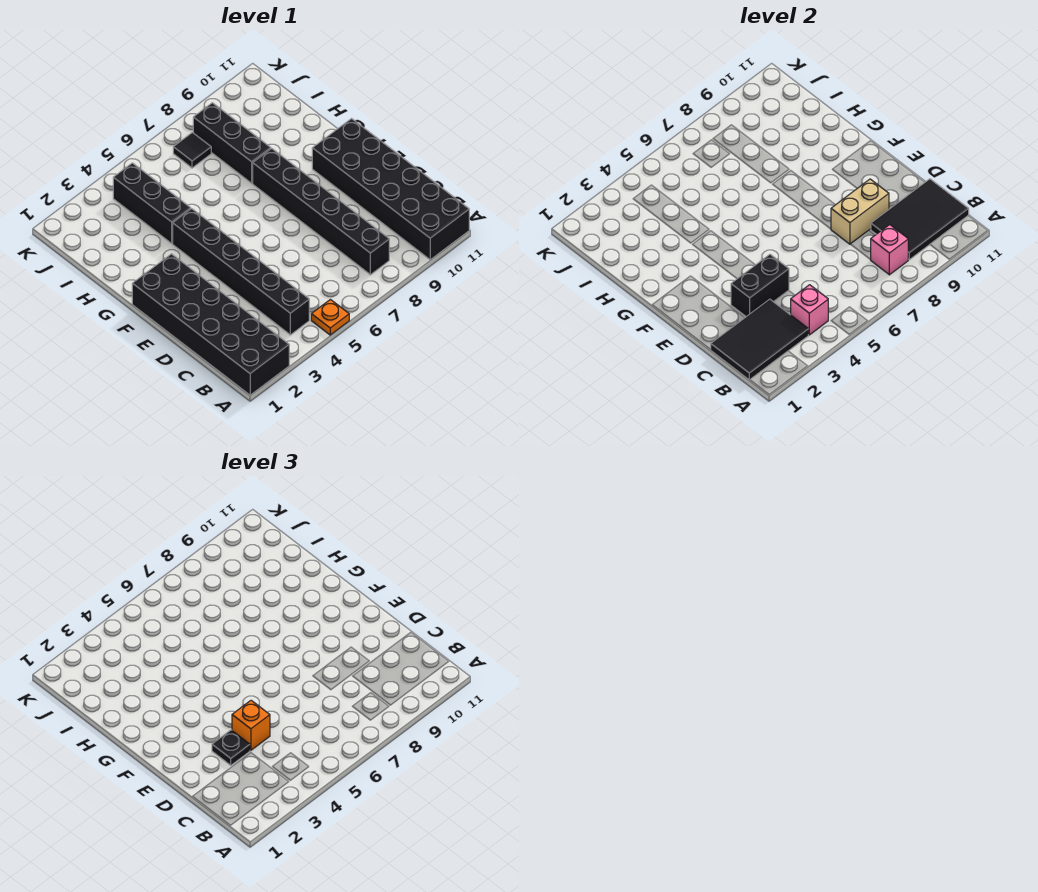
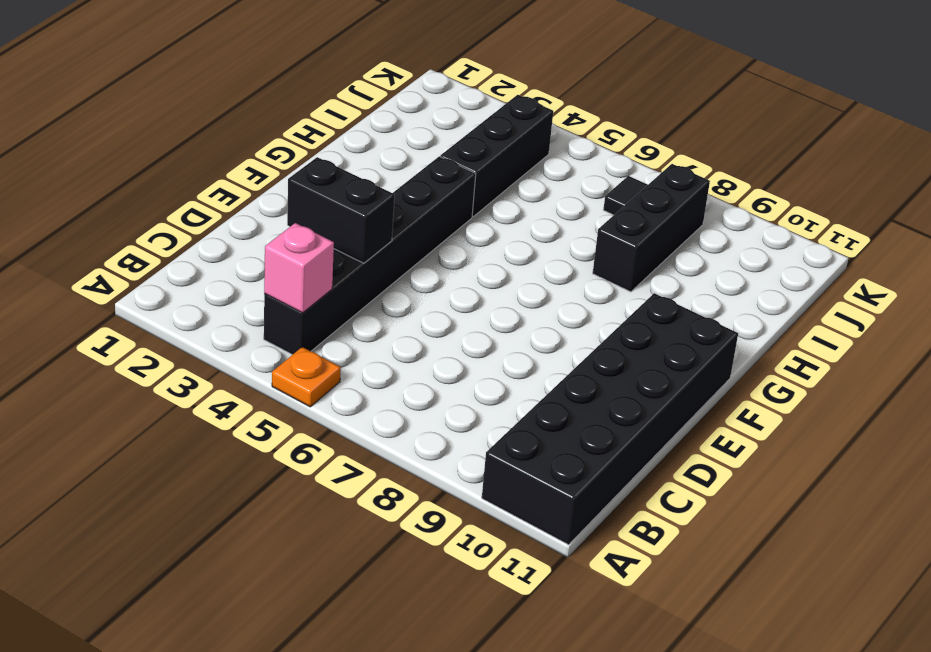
none -> black brick A1:F2 level 1
none -> black brick B8:G8 level 1
none -> black tile B1:C3 level 2

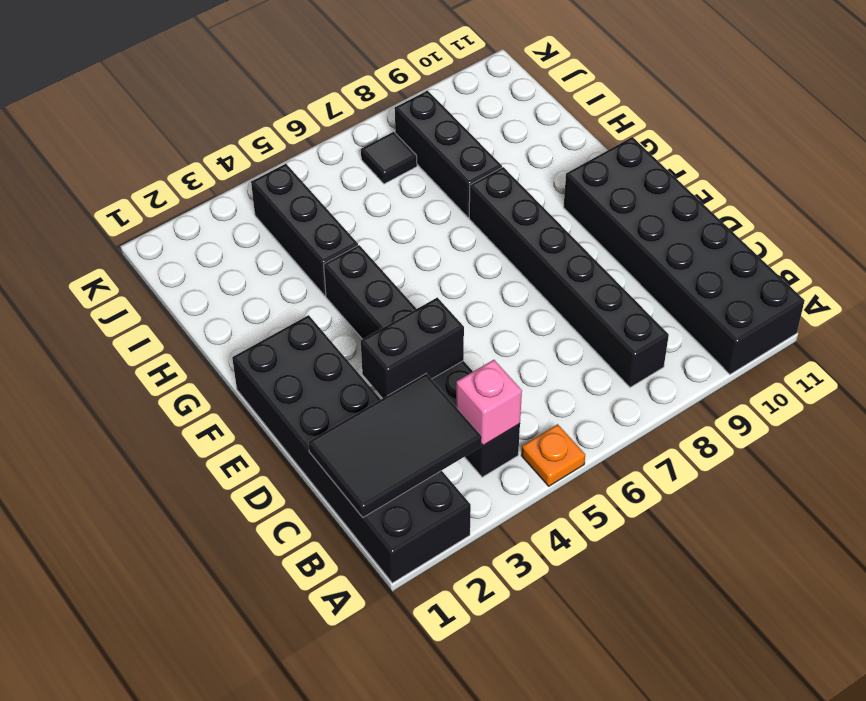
none -> pink brick B8 level 2
none -> black tile B9:C11 level 2
none -> tan brick D8:D9 level 2

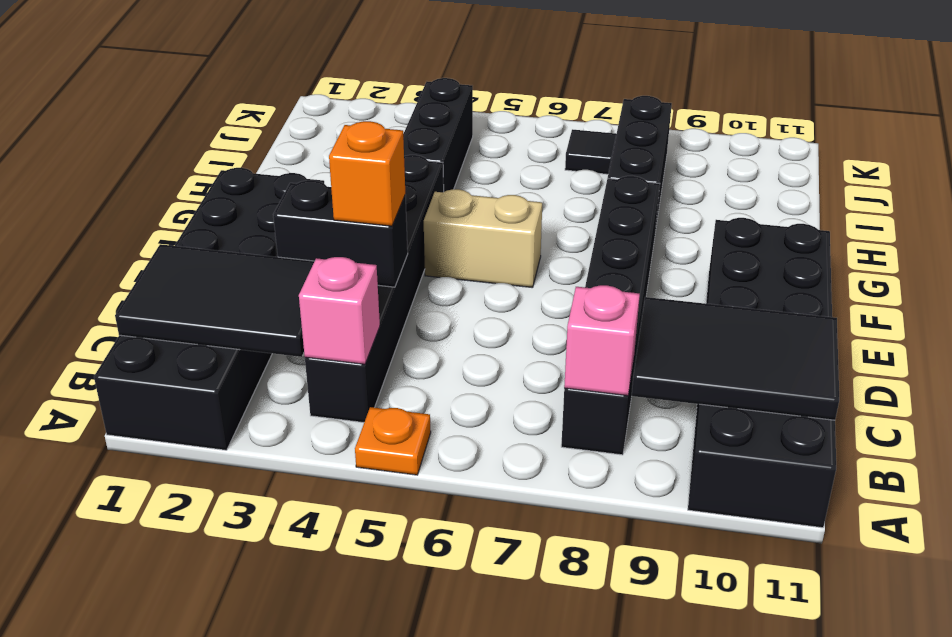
tan brick F5:F6 level 1 -> tan brick D8:D9 level 2
none -> black plate D3 level 3

